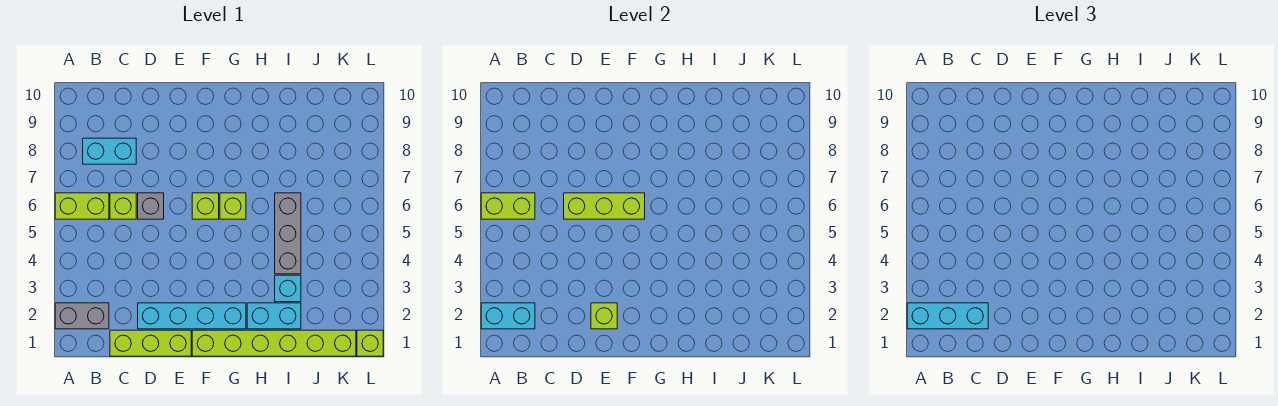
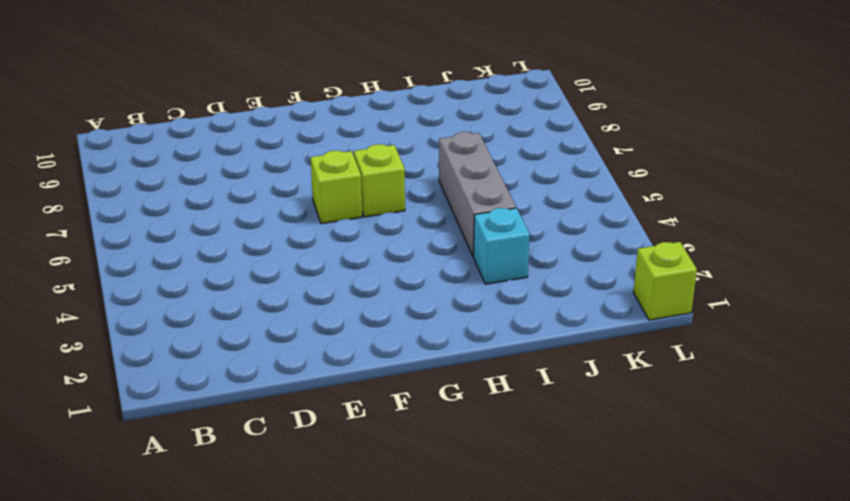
none -> grey brick A2:B2 level 1
none -> lime brick A6:B6 level 1
none -> cyan brick B8:C8 level 1

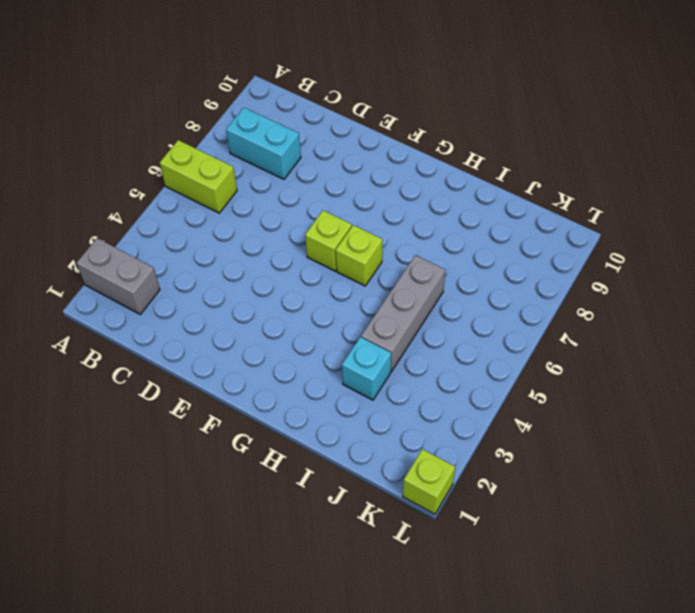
none -> lime brick C1:E1 level 1
none -> lime brick C6 level 1
none -> cyan brick D2:G2 level 1

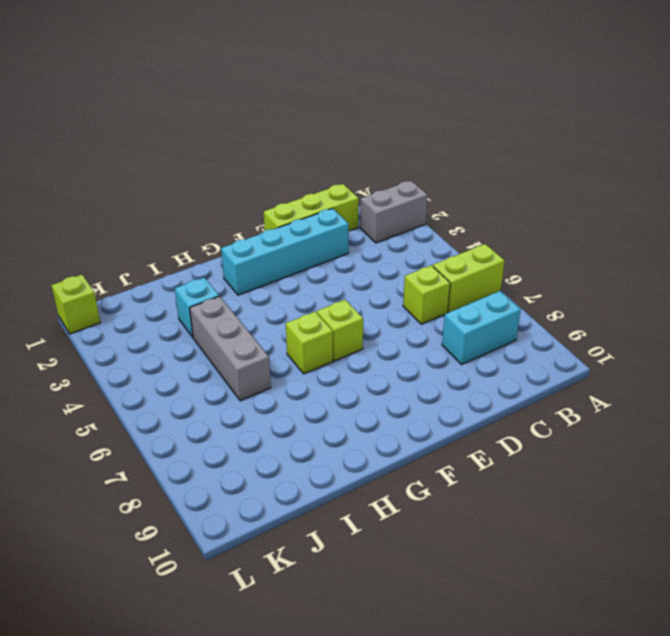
none -> grey brick D6 level 1
none -> lime brick F1:K1 level 1
none -> cyan brick H2:I2 level 1

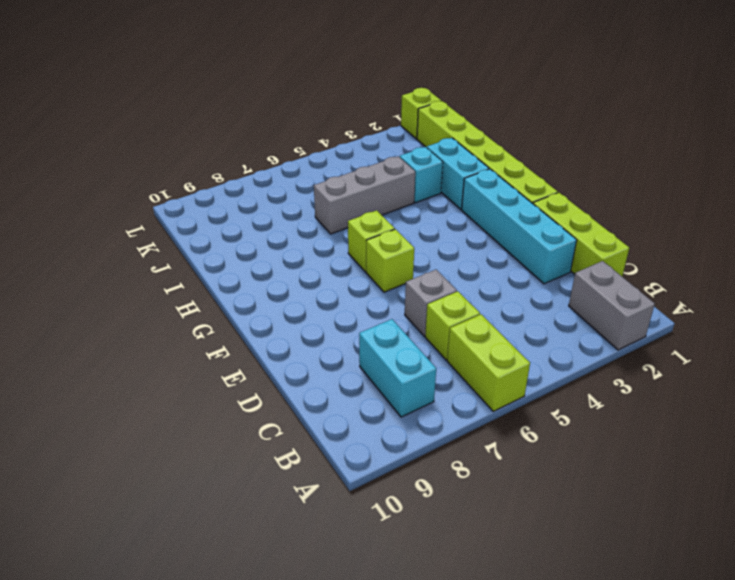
none -> cyan brick A2:B2 level 2
none -> lime brick A6:B6 level 2
none -> lime brick D6:F6 level 2

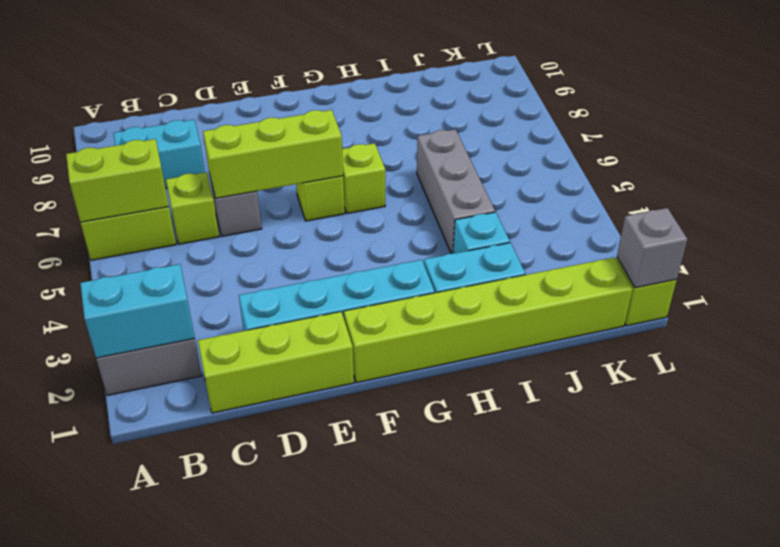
grey brick L1 level 2 -> none
none -> lime brick E2 level 2
none -> cyan brick A2:C2 level 3

